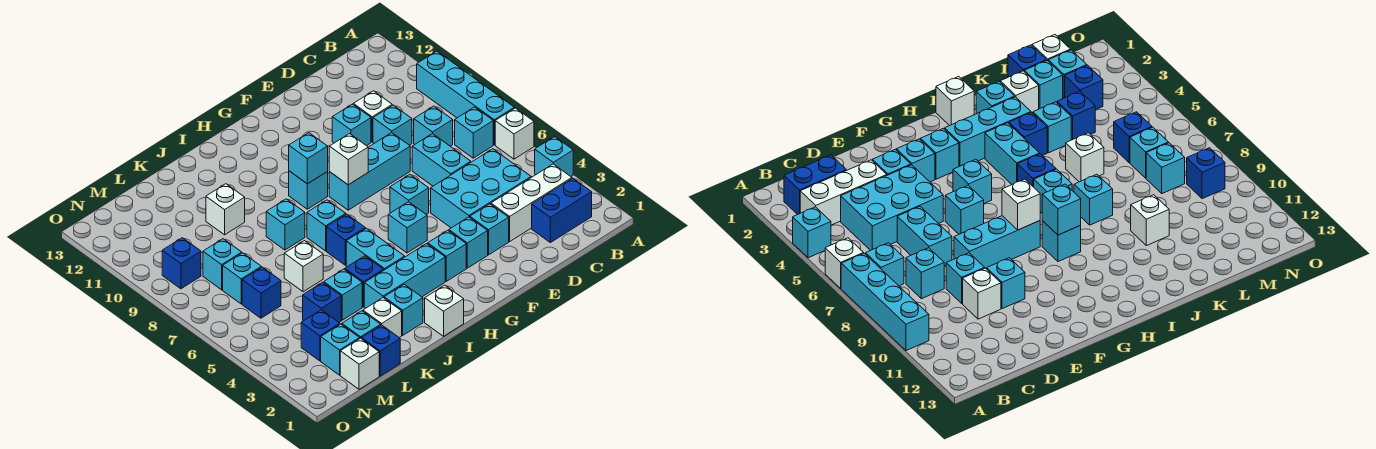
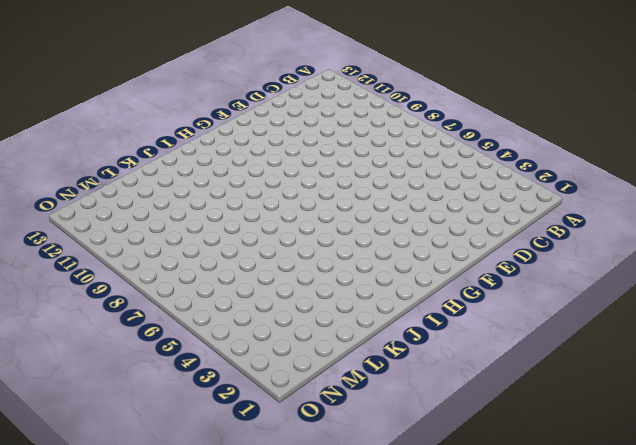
none -> cyan brick A4 level 1
none -> white brick A6 level 1
none -> cyan brick A7:A10 level 1
none -> blue brick B2:C2 level 1

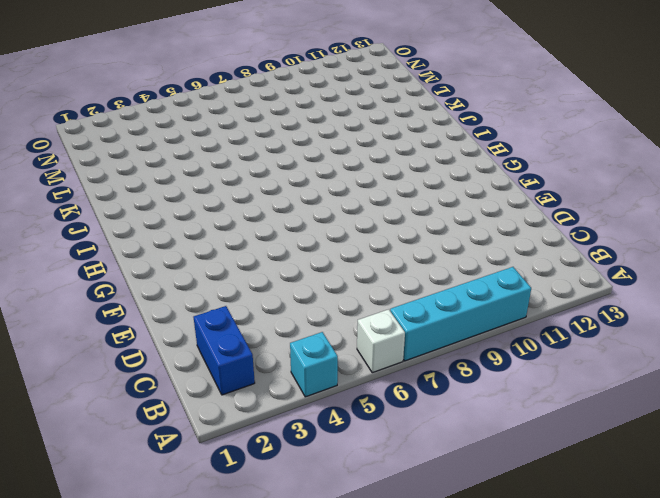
none -> white brick B3:D3 level 1
none -> cyan brick B7 level 1
none -> cyan brick C4:E5 level 1
none -> cyan brick C8 level 1

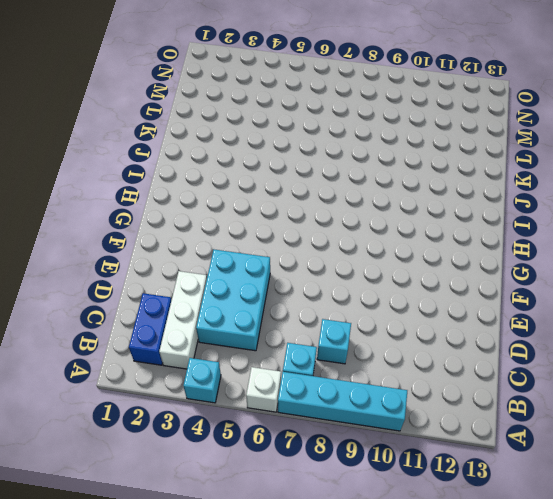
none -> cyan brick D6:D7 level 1
none -> cyan brick D9 level 1
none -> white brick D10 level 1
none -> cyan brick E3 level 1

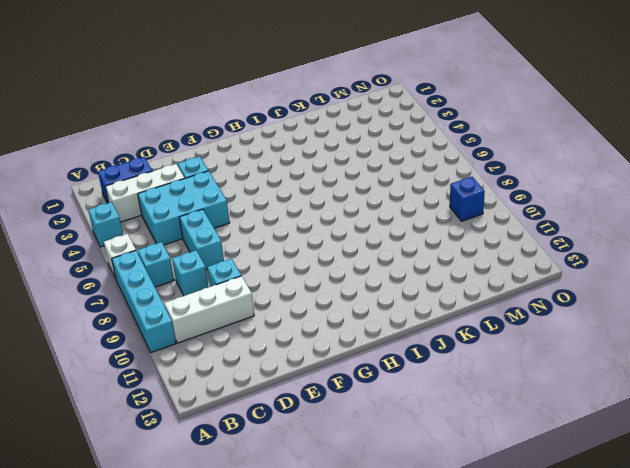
white brick B10:D10 level 1 -> white brick D10 level 1
none -> cyan brick E8:G8 level 1
none -> cyan brick E10 level 1
none -> cyan brick F3 level 1
none -> cyan brick F6 level 1

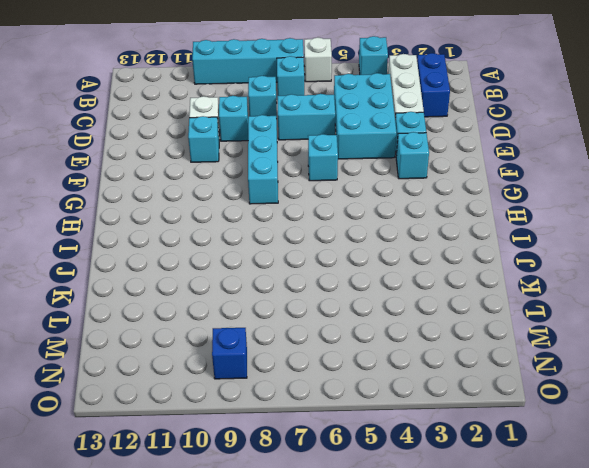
none -> cyan brick G3 level 1
none -> cyan brick G5 level 1
none -> cyan brick H3:J3 level 1
none -> cyan brick H9 level 1

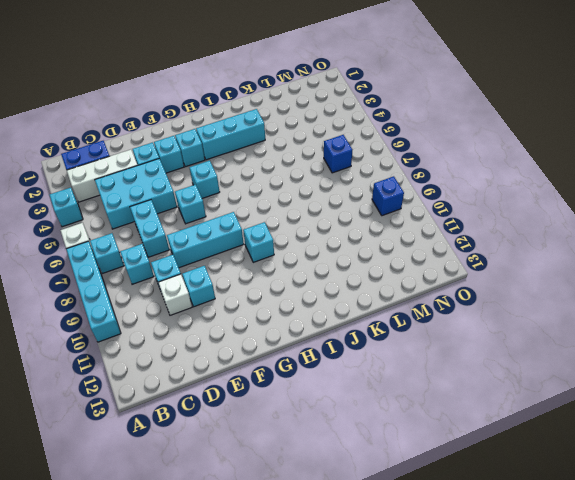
none -> white brick I1 level 1
none -> cyan brick I4:I5 level 1
none -> blue brick I6 level 1
none -> cyan brick I7 level 1

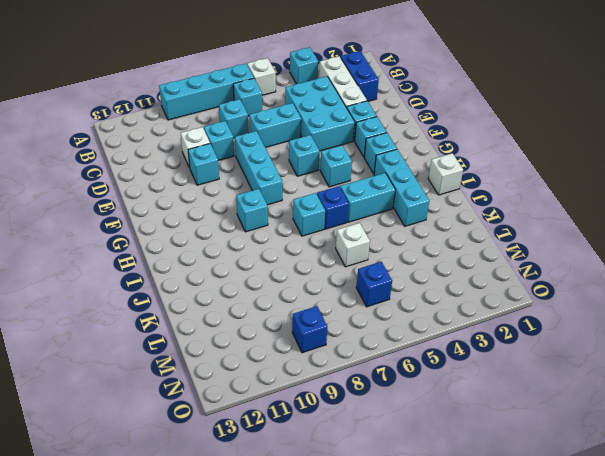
none -> cyan brick J2 level 1
none -> blue brick J4 level 1
none -> cyan brick J8 level 1
none -> white brick K2 level 1

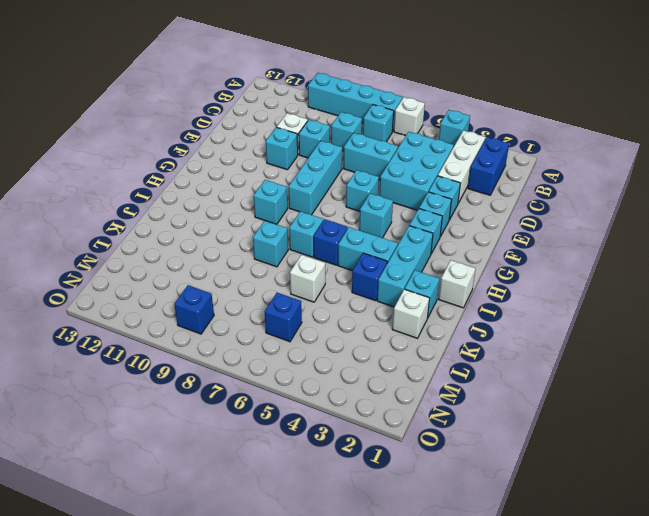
none -> cyan brick K4 level 1
none -> white brick K10 level 1
none -> blue brick L1 level 1
none -> cyan brick L2 level 1

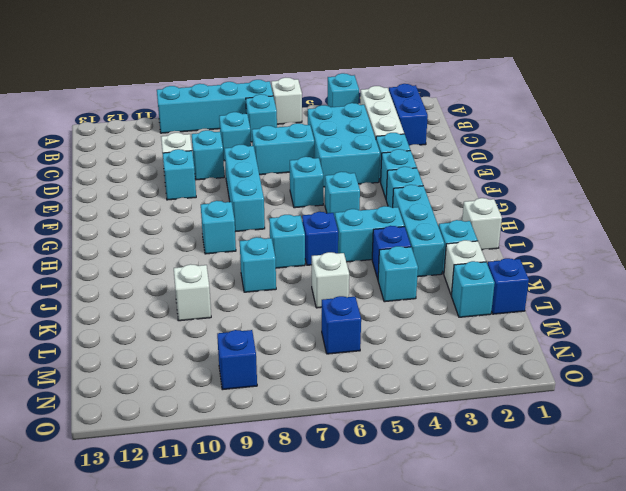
none -> blue brick L4 level 1
none -> white brick M1 level 1
none -> cyan brick M2 level 1
none -> blue brick M3 level 1

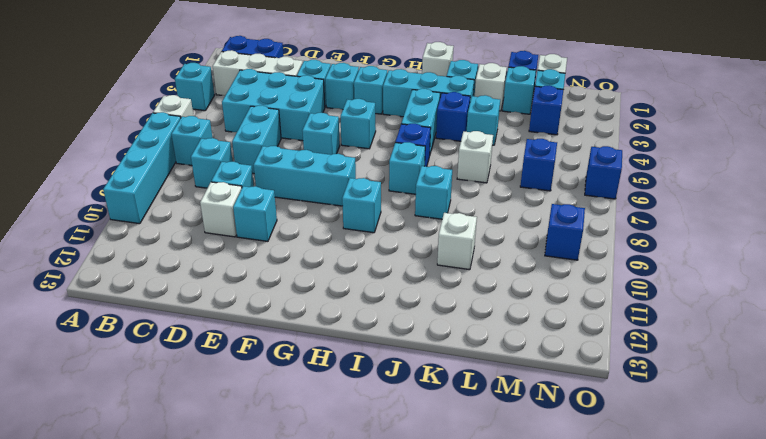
blue brick O6 level 1 -> blue brick L4 level 1
none -> cyan brick M7 level 1
none -> cyan brick M8 level 1
none -> white brick G8 level 2
none -> cyan brick H9 level 2

